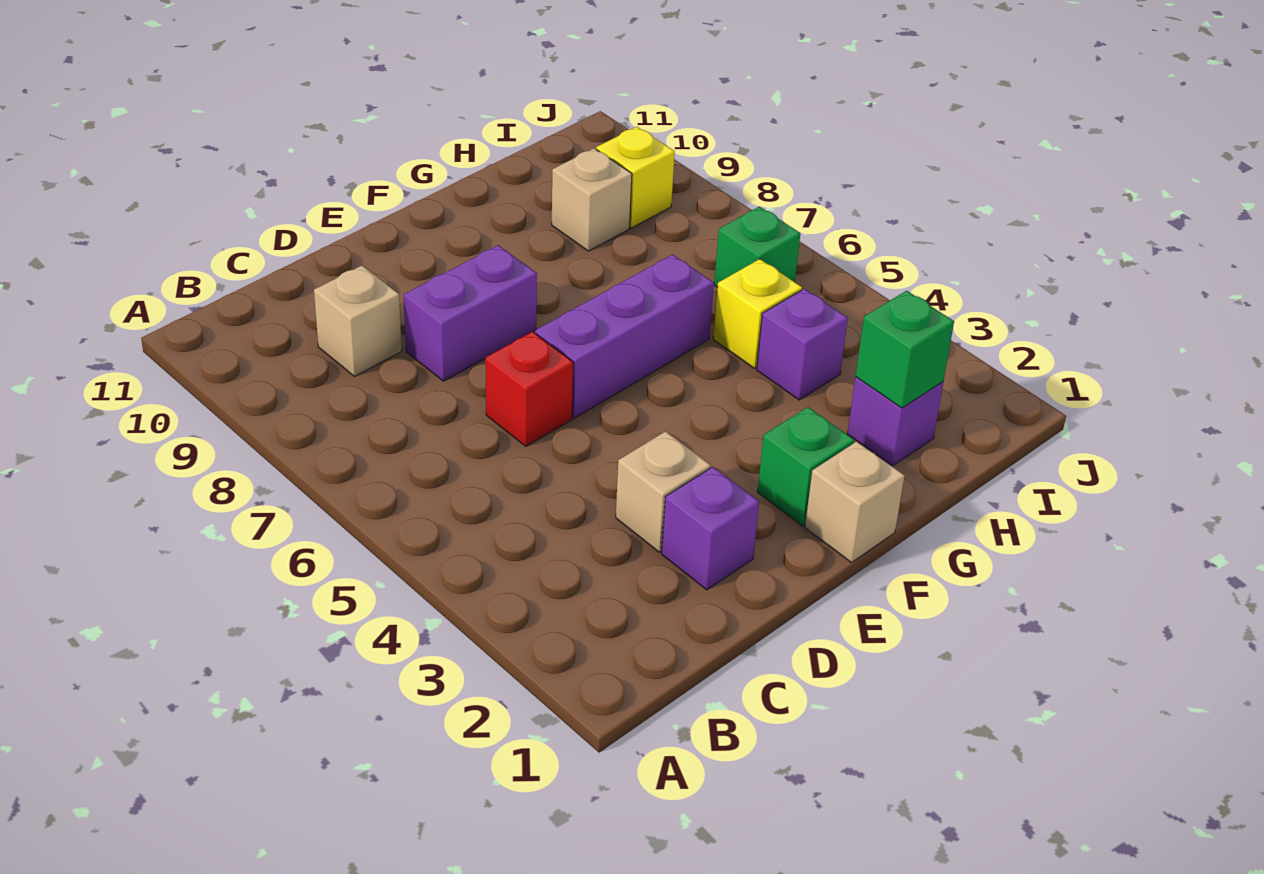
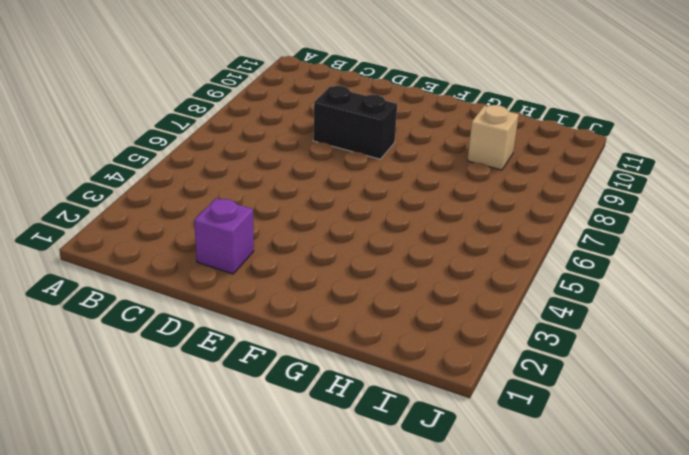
black brick D8:E8 level 1 -> purple brick D8:E8 level 1
none -> tan brick C9 level 1
none -> tan brick D3 level 1
none -> red brick D6 level 1

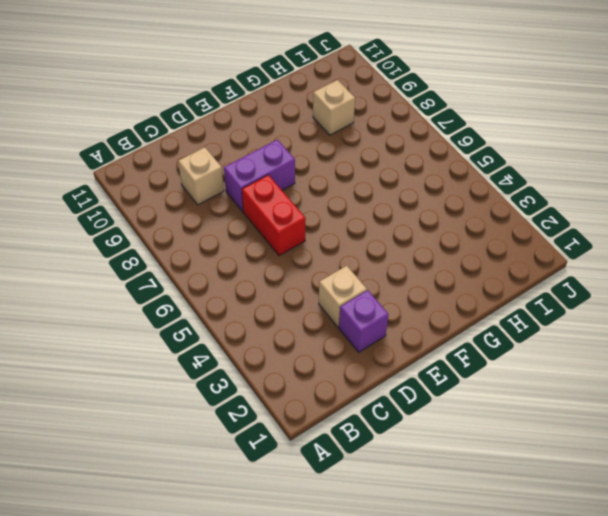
red brick D6:D7 level 1 -> red brick D6 level 1
none -> purple brick E6:G6 level 1
none -> tan brick F1 level 1
none -> green brick F2 level 1

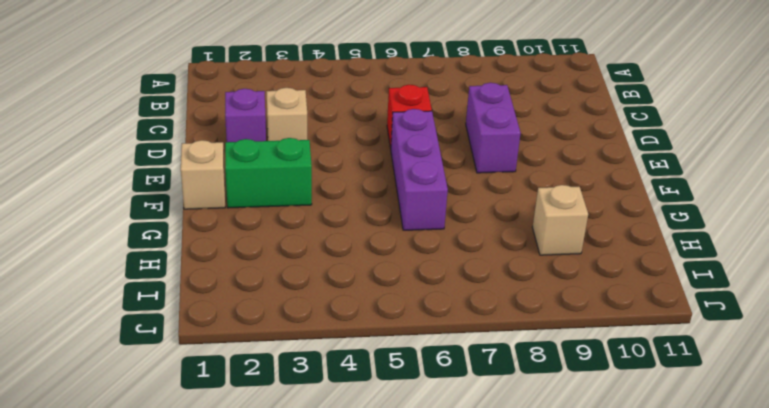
green brick F2:F3 level 1 -> green brick F2 level 1
none -> tan brick C9 level 1
none -> purple brick H2 level 1
none -> purple brick H4 level 1

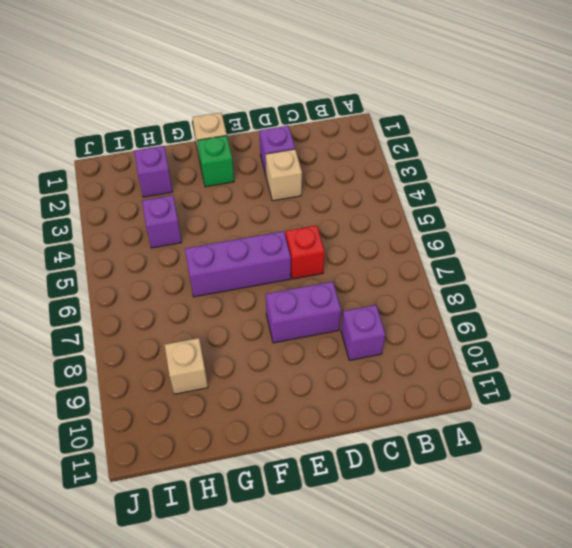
purple brick C9 level 1 -> tan brick C9 level 1
none -> yellow brick H5 level 1
none -> green brick I6 level 1
none -> yellow brick I9 level 1

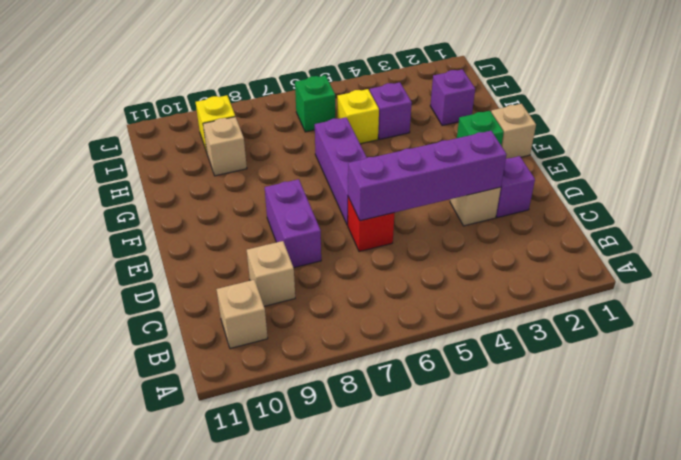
tan brick B10 level 1 -> none
purple brick D3:D6 level 2 -> none
none -> green brick H2 level 2

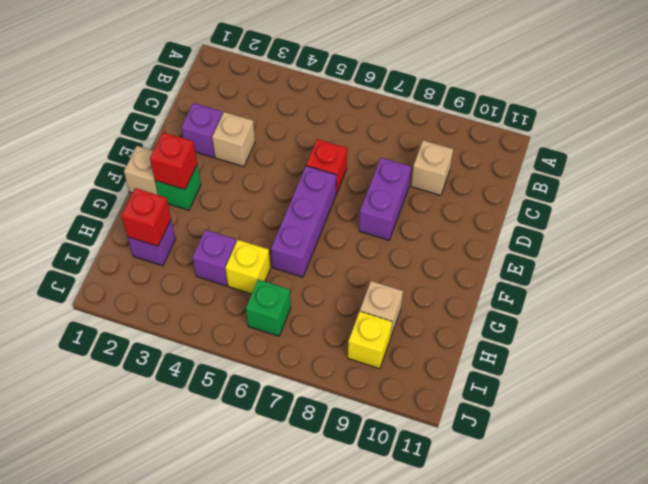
red brick F2 level 2 -> none
red brick H2 level 2 -> green brick H2 level 2

